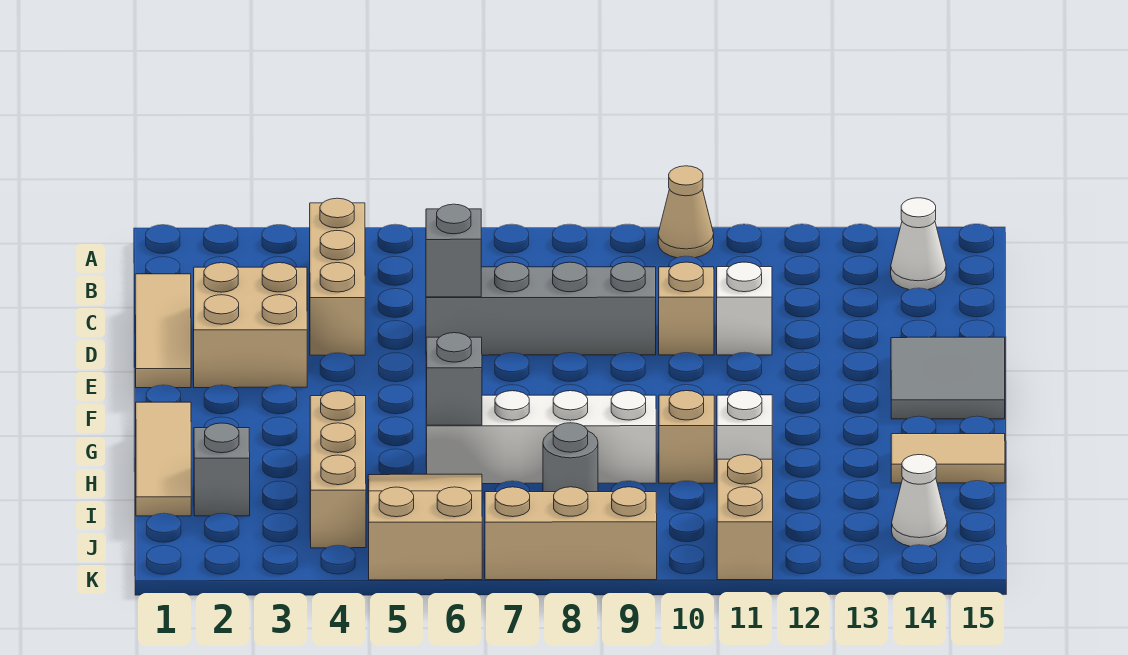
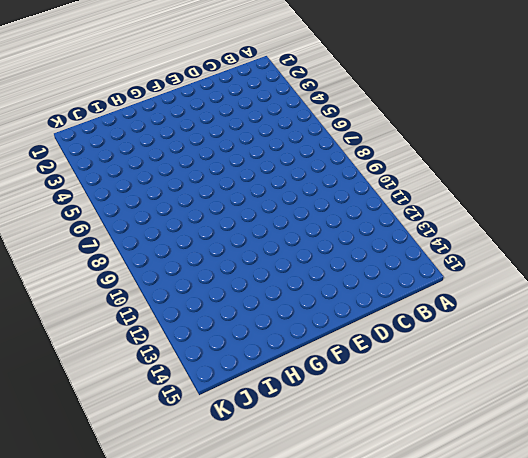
none -> tan cone A10 level 1
none -> tan brick B4:D4 level 1
none -> white cone B14 level 1

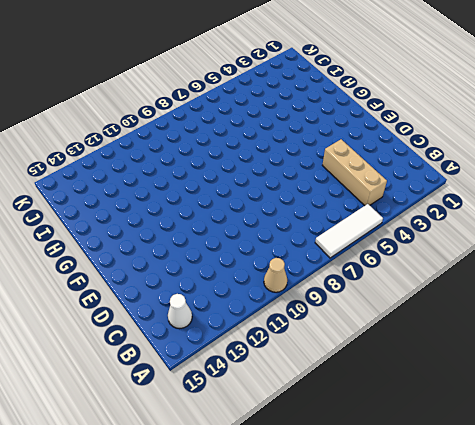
white tile A5:A7 level 1 -> none
none -> tan tile C1:E1 level 1
none -> tan brick D2:E3 level 1
none -> grey brick D6:D9 level 1

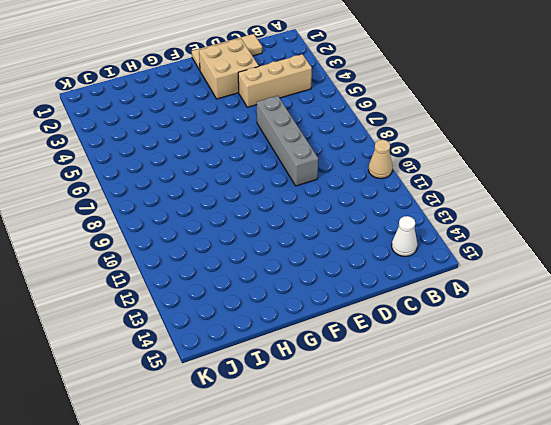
none -> tan brick D10 level 1
none -> white brick D11 level 1
none -> grey tile E14:F15 level 1

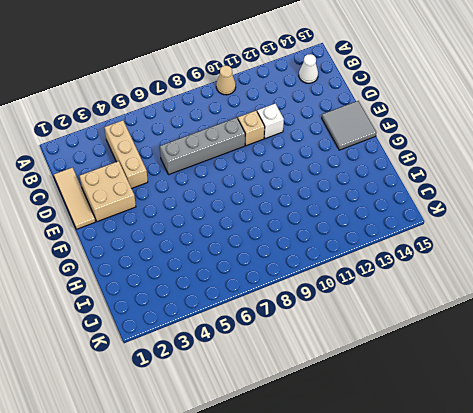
none -> tan tile G1:I1 level 1
none -> tan brick H4:J4 level 1
none -> white brick H6:H9 level 1

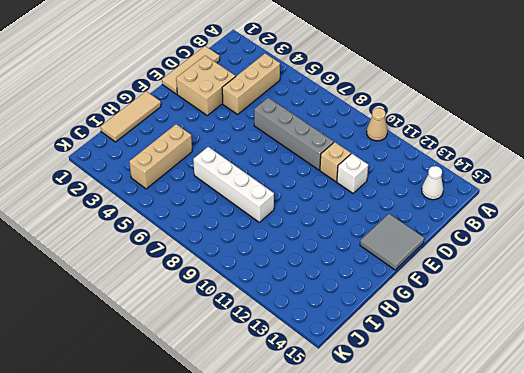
none -> tan brick H10 level 1
none -> white brick H11 level 1
none -> tan tile H14:H15 level 1

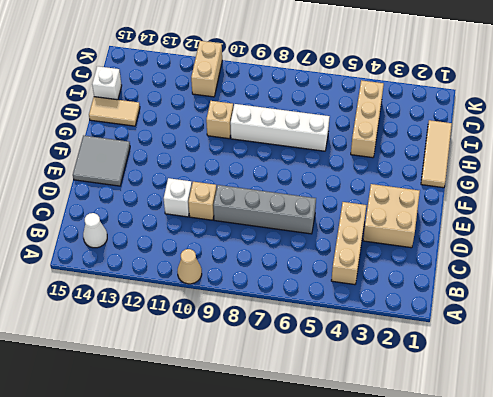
white brick I15 level 1 -> white brick H11 level 1
none -> tan tile C1:E1 level 1
none -> grey brick I2 level 1
none -> tan slope I5:K6 level 1 top K

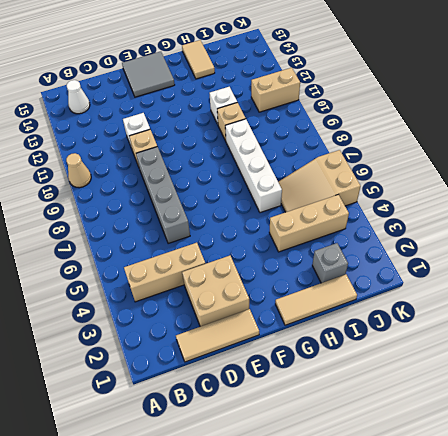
none -> grey round brick I8 level 1
none -> white cone J14 level 1
none -> tan brick K7:K9 level 1

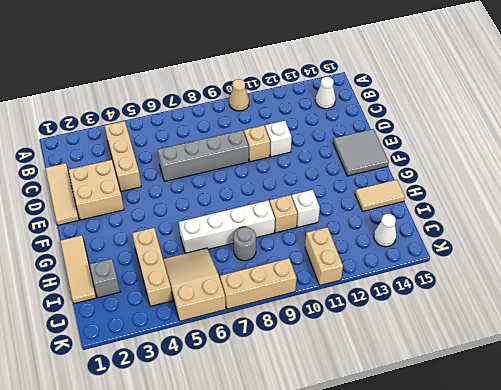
none -> grey brick D6 level 2
none -> grey brick H6 level 2

